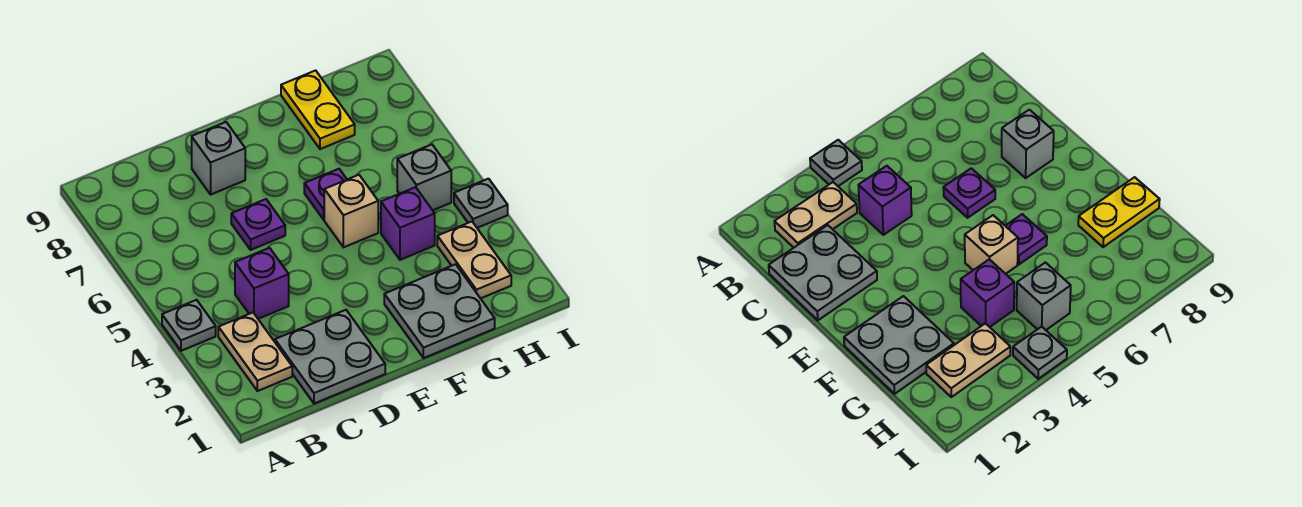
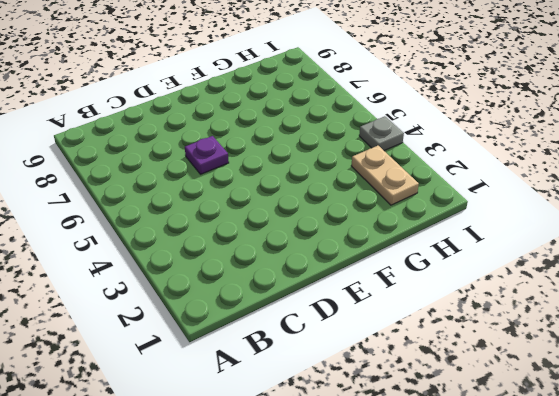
none -> grey plate A4 level 1
none -> tan plate B2:B3 level 1
none -> grey plate C1:D2 level 1

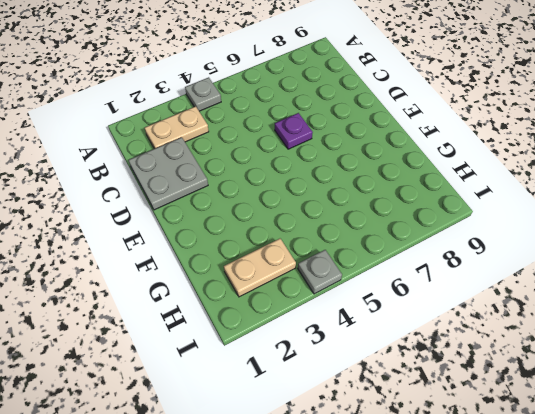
none -> purple brick C4 level 1
none -> grey brick D8 level 1
none -> grey plate F1:G2 level 1

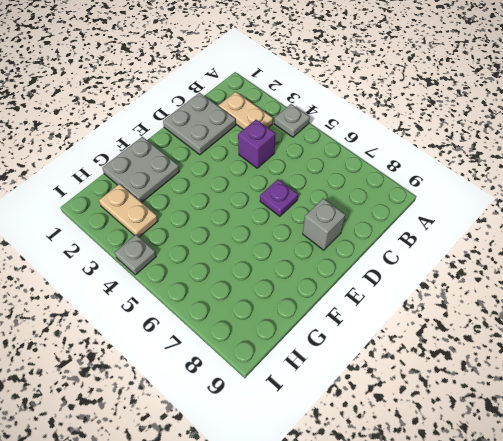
none -> tan brick F5 level 1
none -> purple plate F6 level 1
none -> purple brick G4 level 1

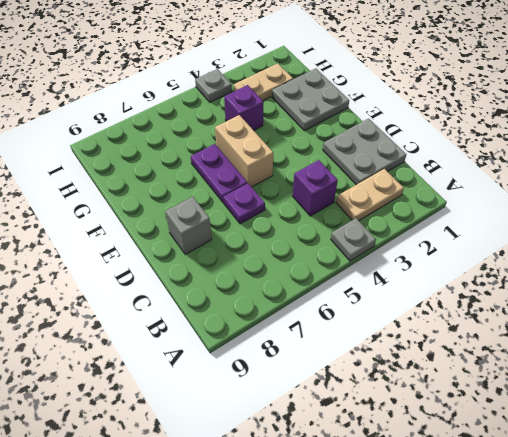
tan brick E5:F5 level 1 -> tan brick F5 level 1
purple plate E6:F6 level 1 -> purple plate F6 level 1
none -> yellow plate G8:G9 level 1
none -> grey brick H5 level 1

